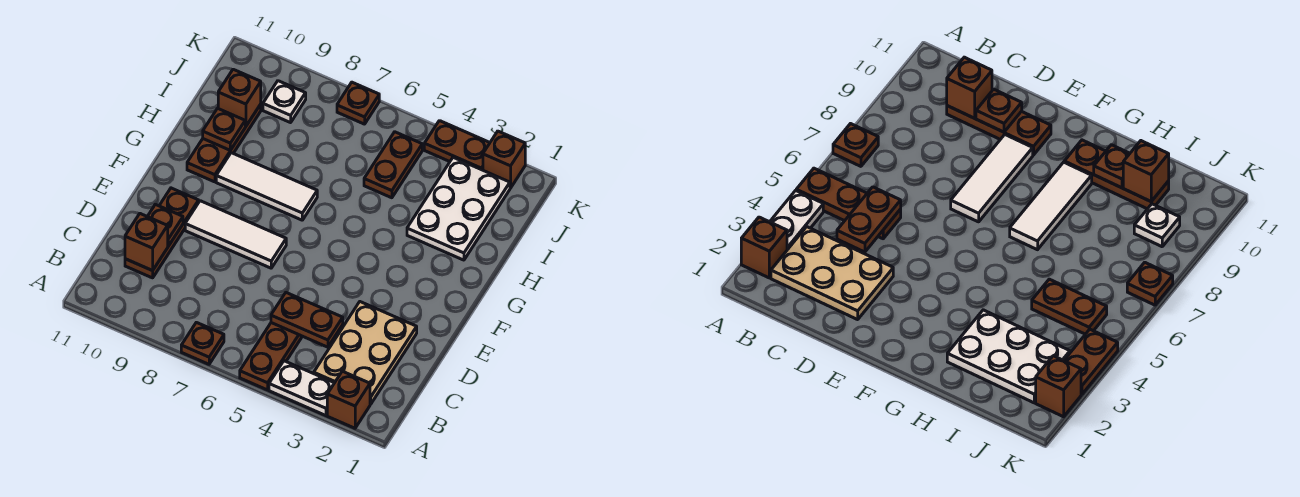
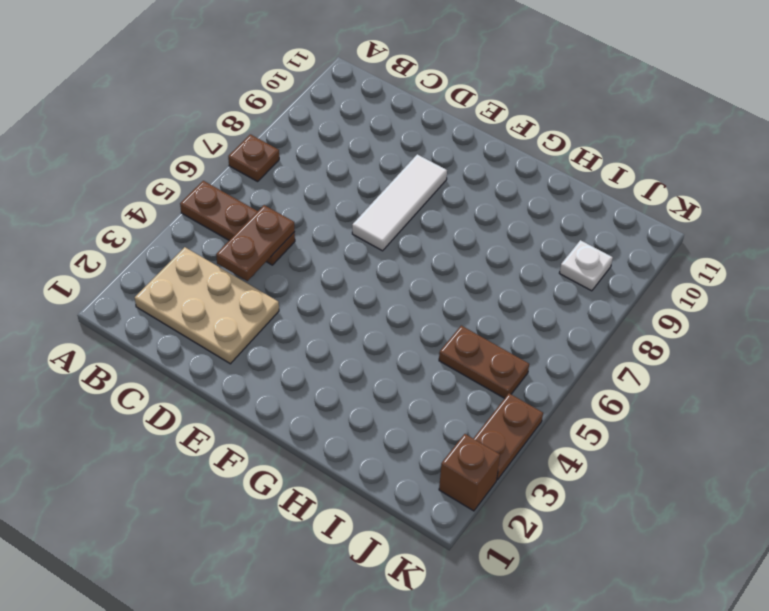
none -> brown brick A2 level 1
none -> white plate A3:A4 level 1
none -> brown plate C10:E10 level 1

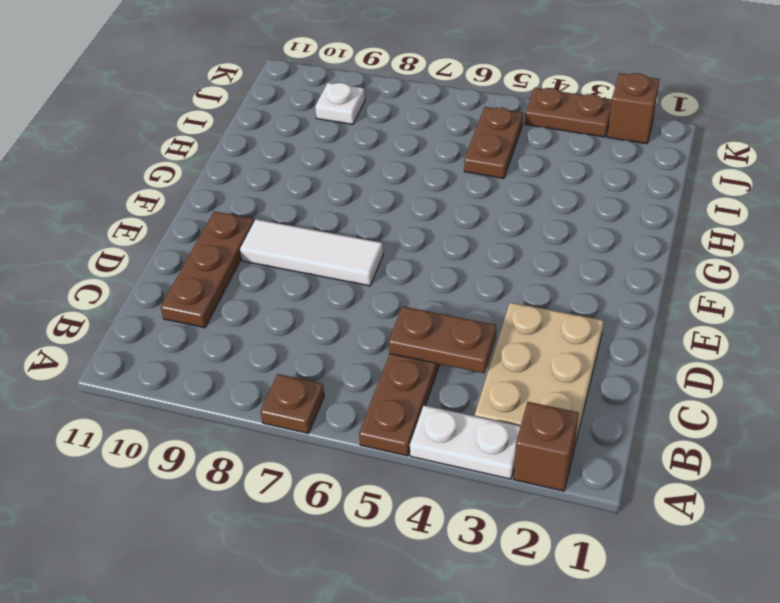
none -> white tile G7:G9 level 1
none -> brown plate G10:I10 level 1
none -> white plate H2:J3 level 1

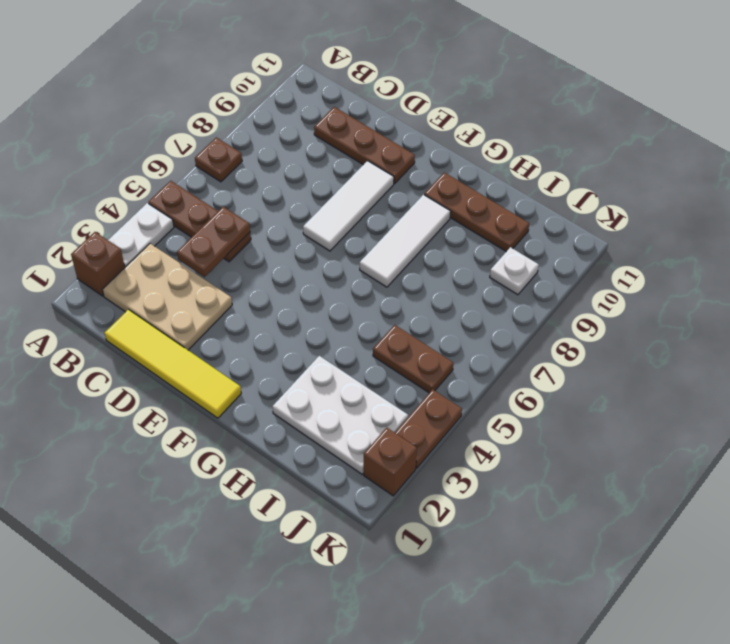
yellow tile C1:F1 level 1 -> none
none -> brown plate K7 level 1
none -> brown brick C10 level 2
none -> brown plate D10 level 2

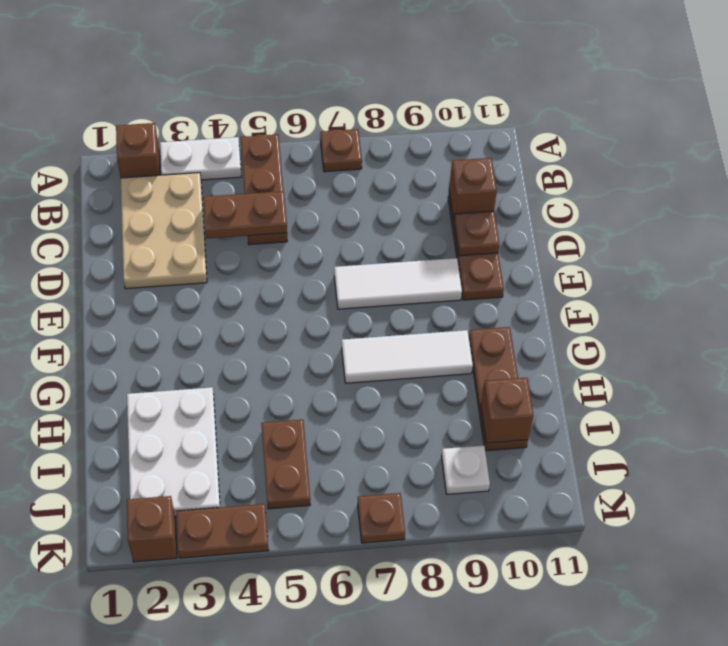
none -> brown plate H10 level 2

